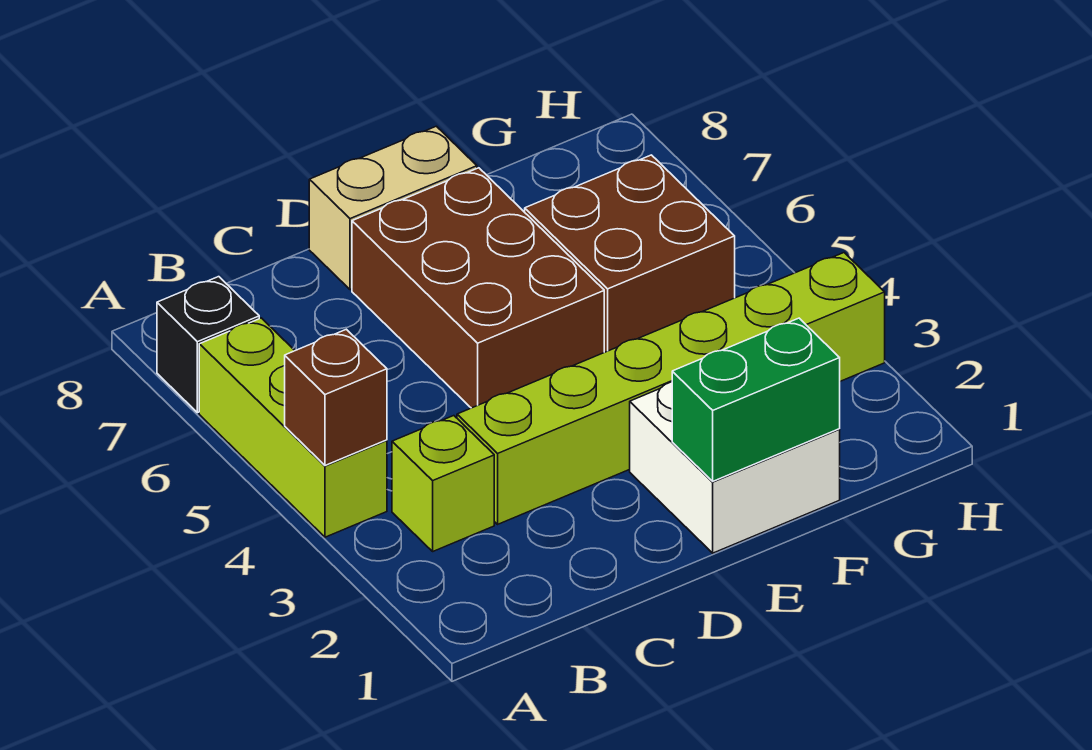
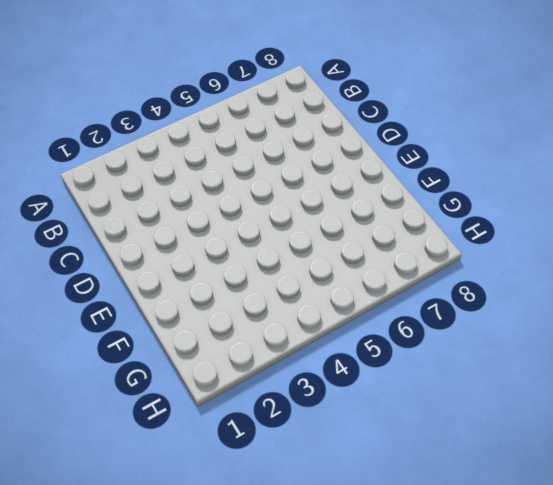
none -> lime brick A4:A6 level 1
none -> black brick A7 level 1

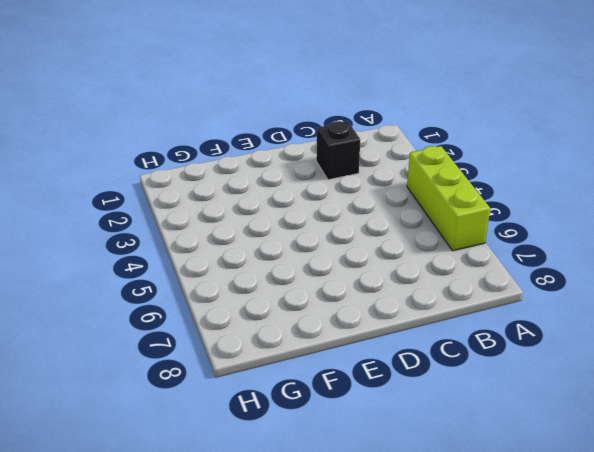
black brick C2 level 1 -> black brick A7 level 1
none -> lime brick B3 level 1
none -> lime brick C3:H3 level 1

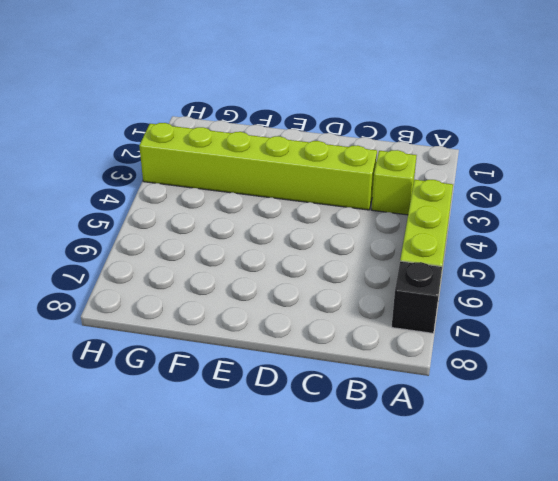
none -> brown brick D5:E7 level 1
none -> tan brick D8:E8 level 1

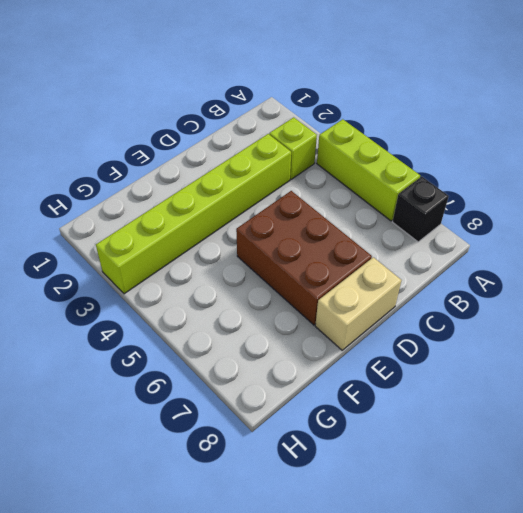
none -> white brick E1:F2 level 1
none -> brown brick F5:G6 level 1

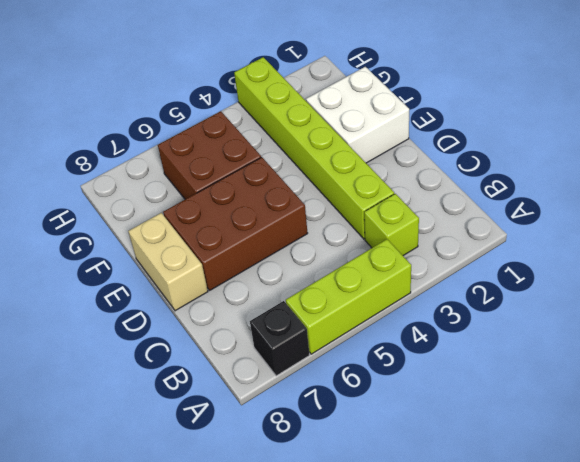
none -> brown brick A4 level 2
none -> green brick E1:F1 level 2

